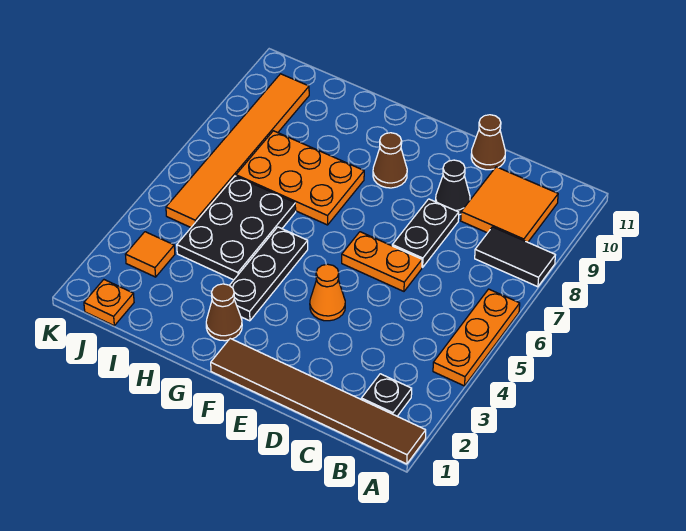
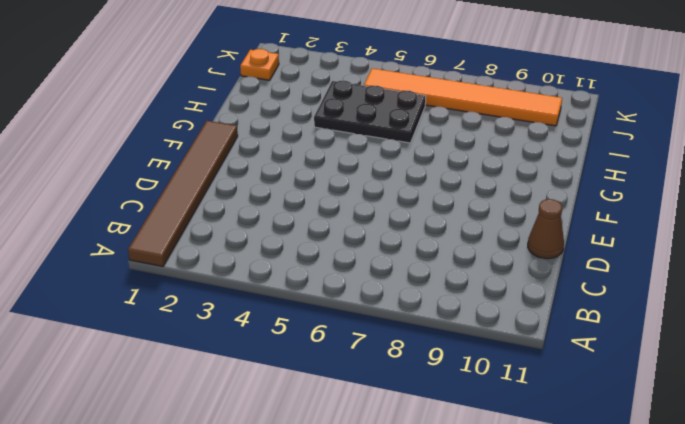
none -> orange plate A4:A6 level 1
none -> black tile A8:B8 level 1
none -> black plate B2 level 1

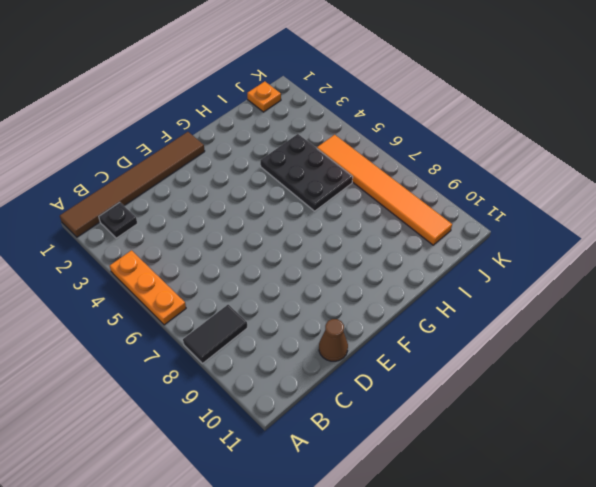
none -> orange tile B9:C10 level 1
none -> orange plate D6:E6 level 1
none -> black plate D7:D8 level 1

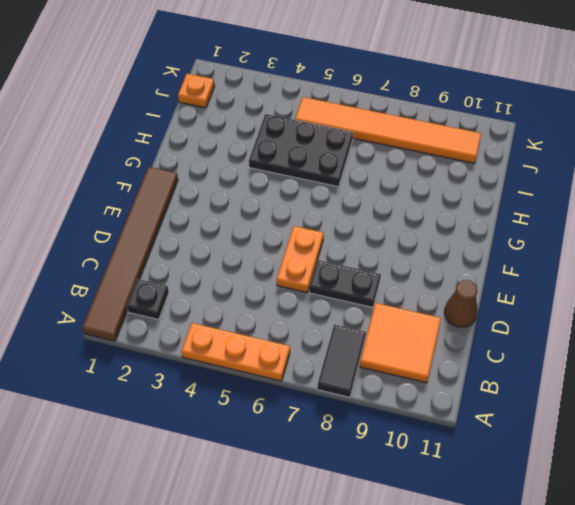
none -> black cone D9 level 1
none -> orange cone E4 level 1
none -> brown cone F9 level 1

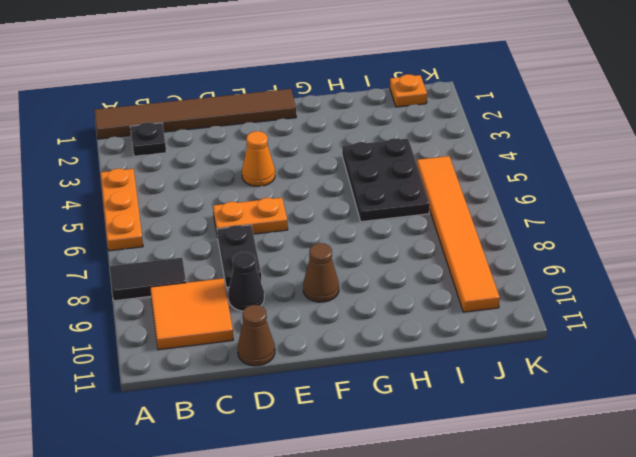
none -> brown cone G2 level 1
none -> black plate G3:G5 level 1
none -> orange plate G7:I8 level 1

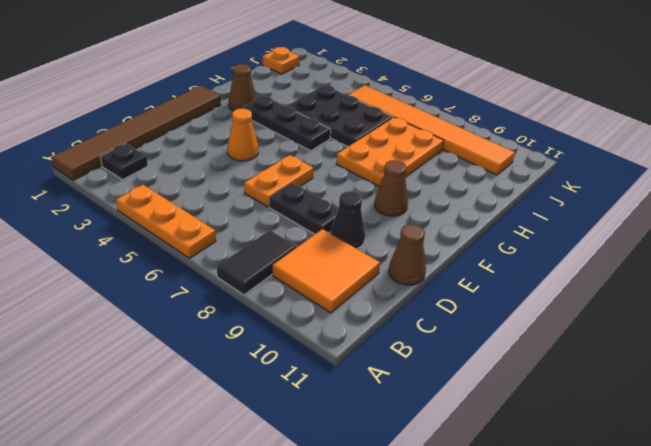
none -> orange tile J3 level 1

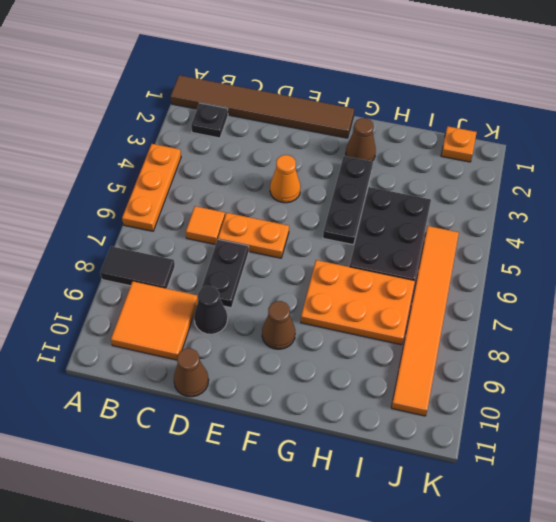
orange tile C6 level 1 -> orange tile J3 level 1

